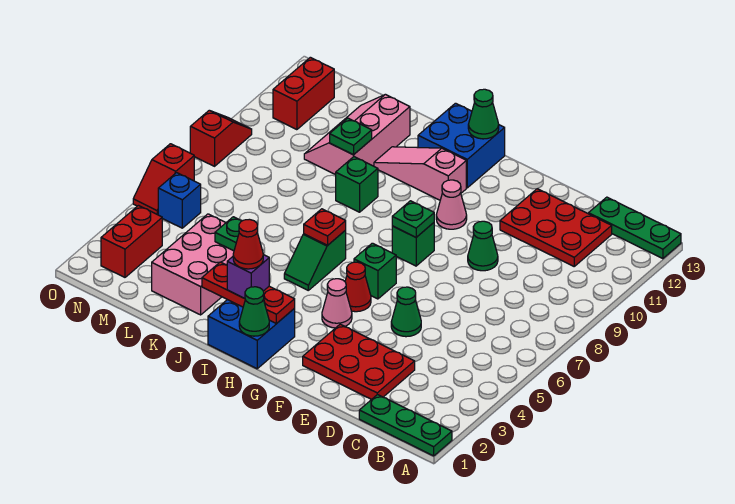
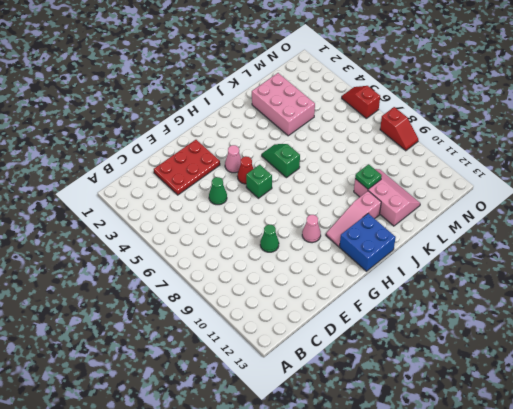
pink slope H11:J11 level 1 top J -> pink slope H11:J11 level 1 top H
none -> green plate A1:C1 level 1
none -> green plate A13:C13 level 1
none -> red plate C11:E12 level 1
none -> green brick G8 level 1

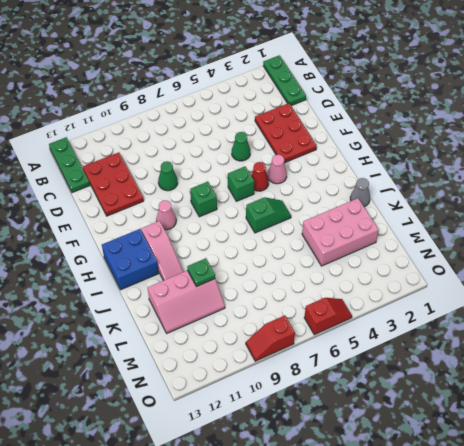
grey cone J1 level 1 -> none
none -> blue brick H1:I2 level 1
none -> green brick J9 level 1
none -> red brick N2:N3 level 1
none -> blue brick N5 level 1

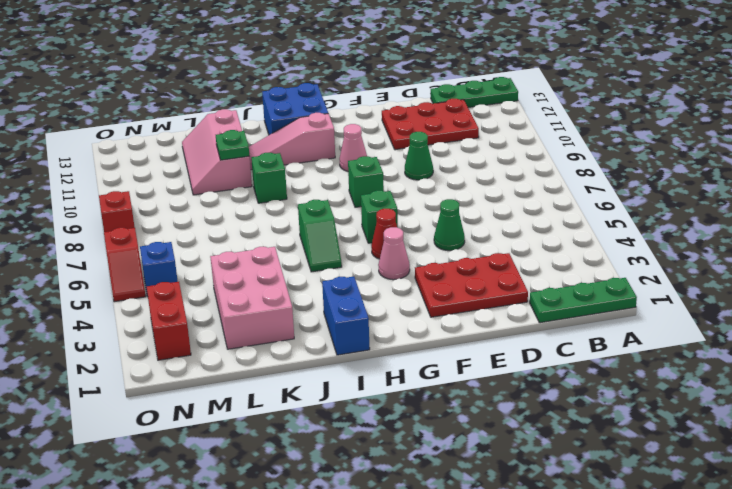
blue brick I1:I2 level 1 -> blue brick H1:I2 level 1
none -> red brick N11:N12 level 1
none -> green plate G8 level 2
none -> green cone H1 level 2
none -> red plate H2:J2 level 2

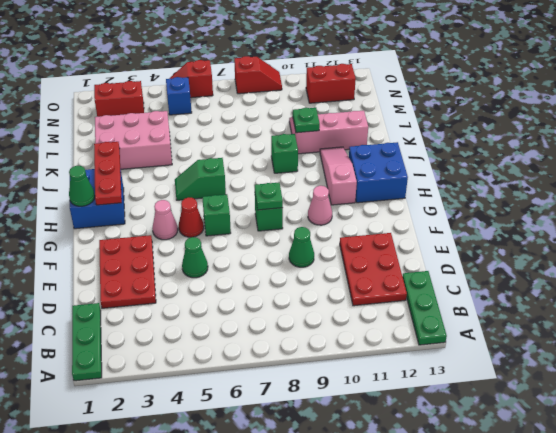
none -> green cone H13 level 2
none -> red plate I6 level 2
none -> green plate K4 level 2
none -> purple brick I2 level 3

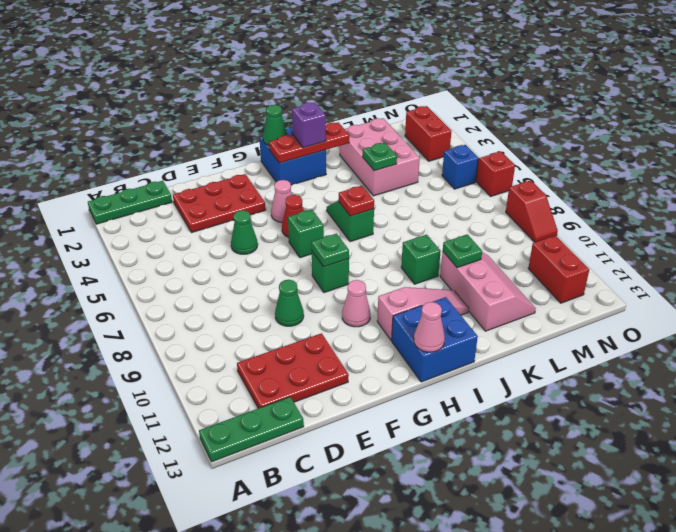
pink cone H13 level 2 -> green cone H13 level 2
none -> red cone I2 level 4

